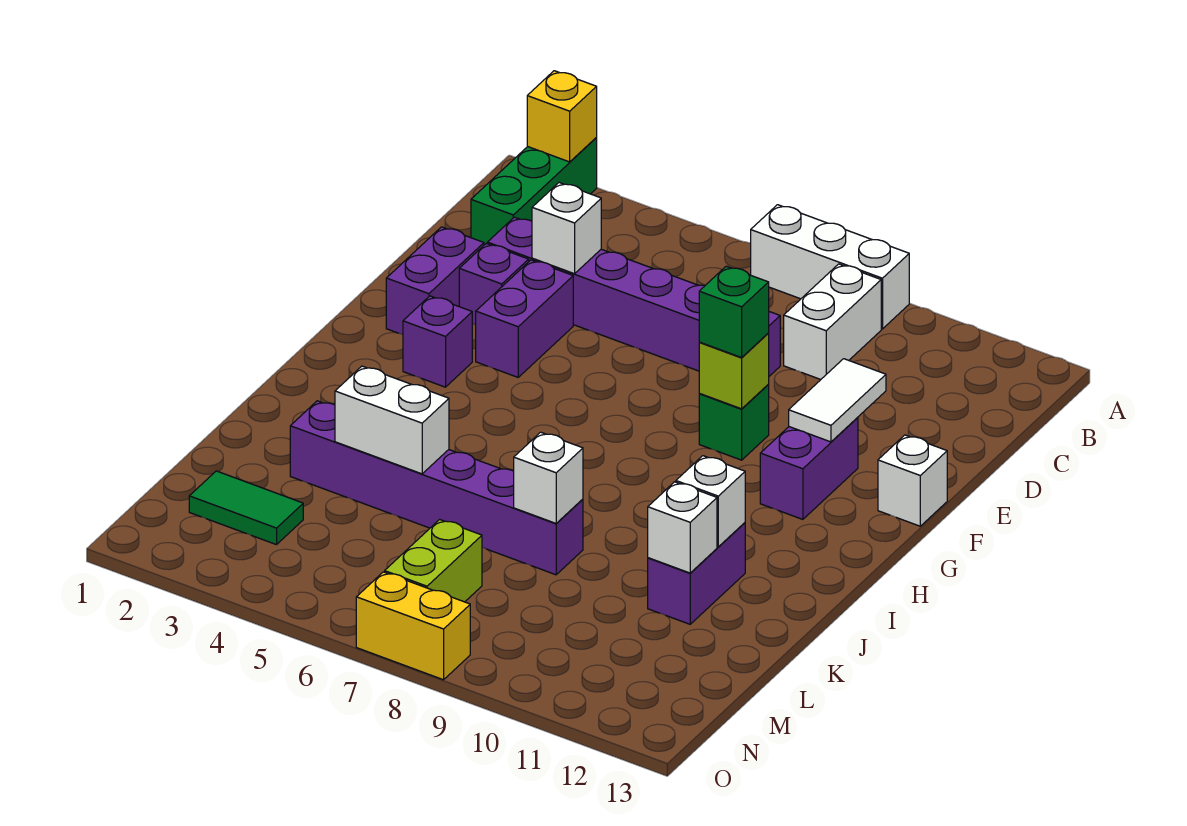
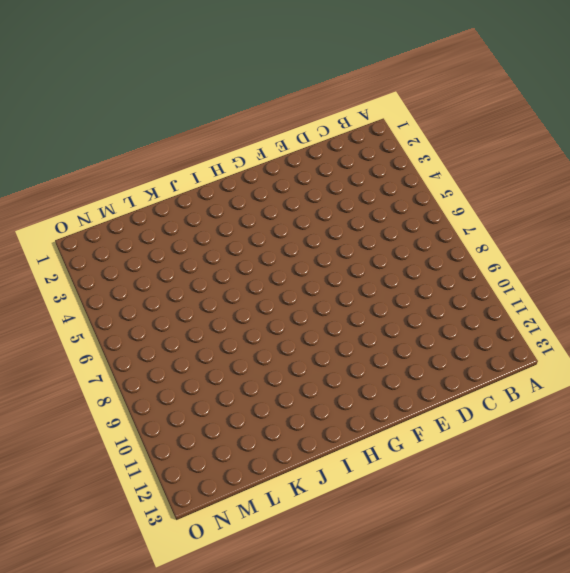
none -> green brick A2:C2 level 1
none -> white brick A7:A9 level 1
none -> white brick B9:C9 level 1

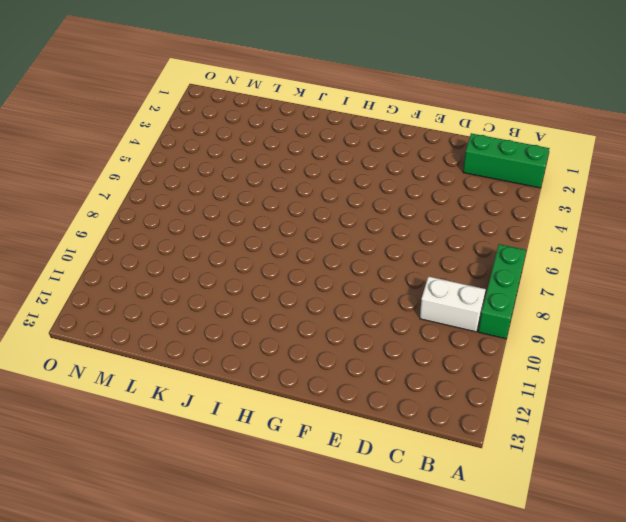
green brick A7:A9 level 1 -> white brick A7:A9 level 1
none -> purple brick D3:D8 level 1
none -> purple brick E2:F2 level 1
none -> purple brick E3 level 1

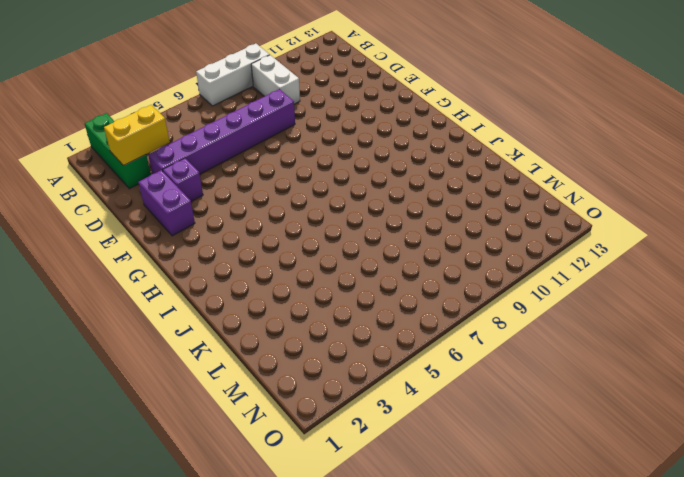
yellow brick C2:C3 level 2 -> yellow brick O7:O8 level 1
none -> purple brick E4:F4 level 1
none -> green brick F9 level 1
none -> purple brick F11:G11 level 1

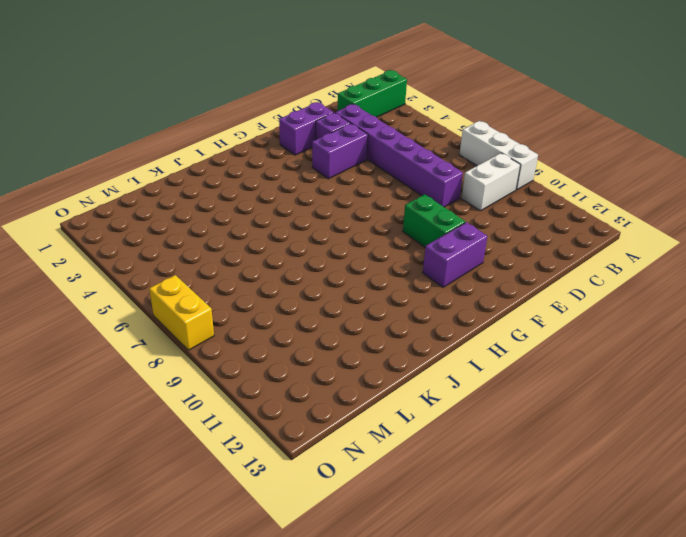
green brick F9:F10 level 1 -> green brick F9 level 1
none -> white brick F13 level 1
none -> purple brick G3 level 1
none -> purple brick J11:K11 level 1

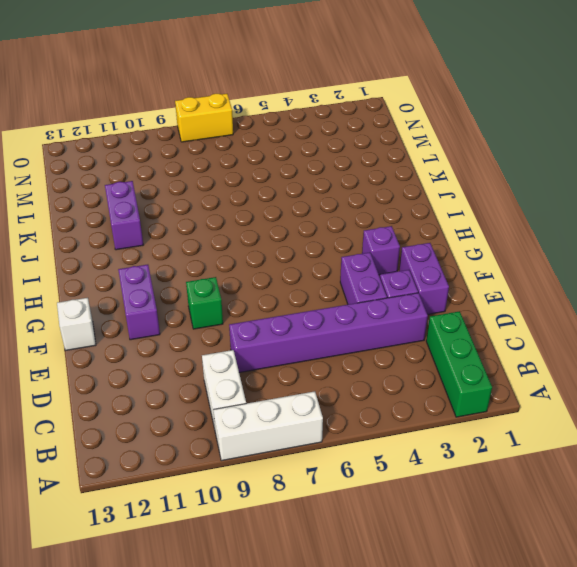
none -> purple brick K3:K8 level 1
none -> green tile M2:M3 level 1
none -> lime brick M7:N7 level 1

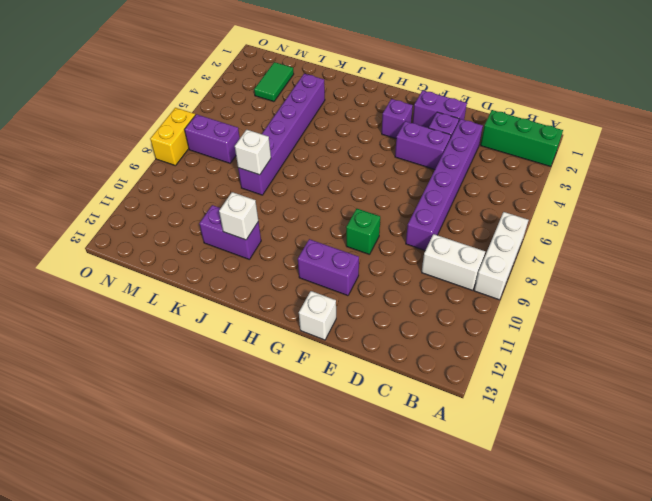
purple brick M7:N7 level 1 -> lime brick M7:N7 level 1
none -> yellow brick A2 level 2
none -> white brick D4 level 2
none -> white tile E11:F11 level 2

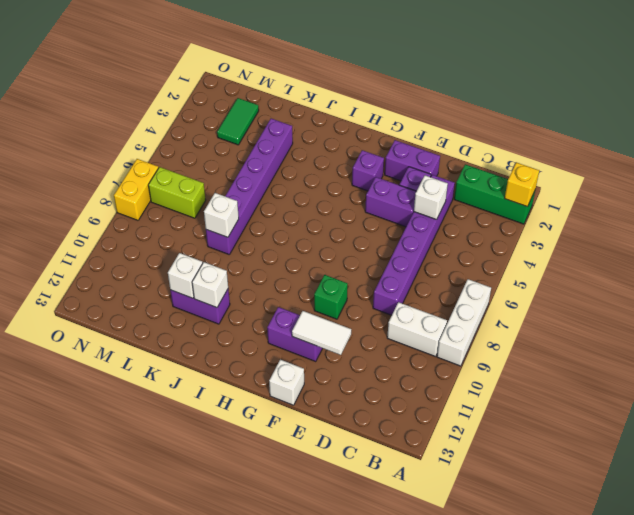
none -> lime brick F9 level 2
none -> white brick K4:K5 level 2
none -> green brick F9 level 3

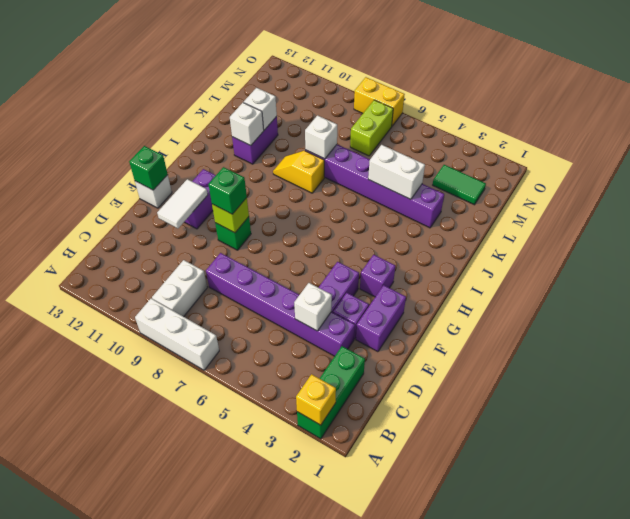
green brick F13 level 2 -> none
yellow slope J8:J9 level 1 top 8 -> none

